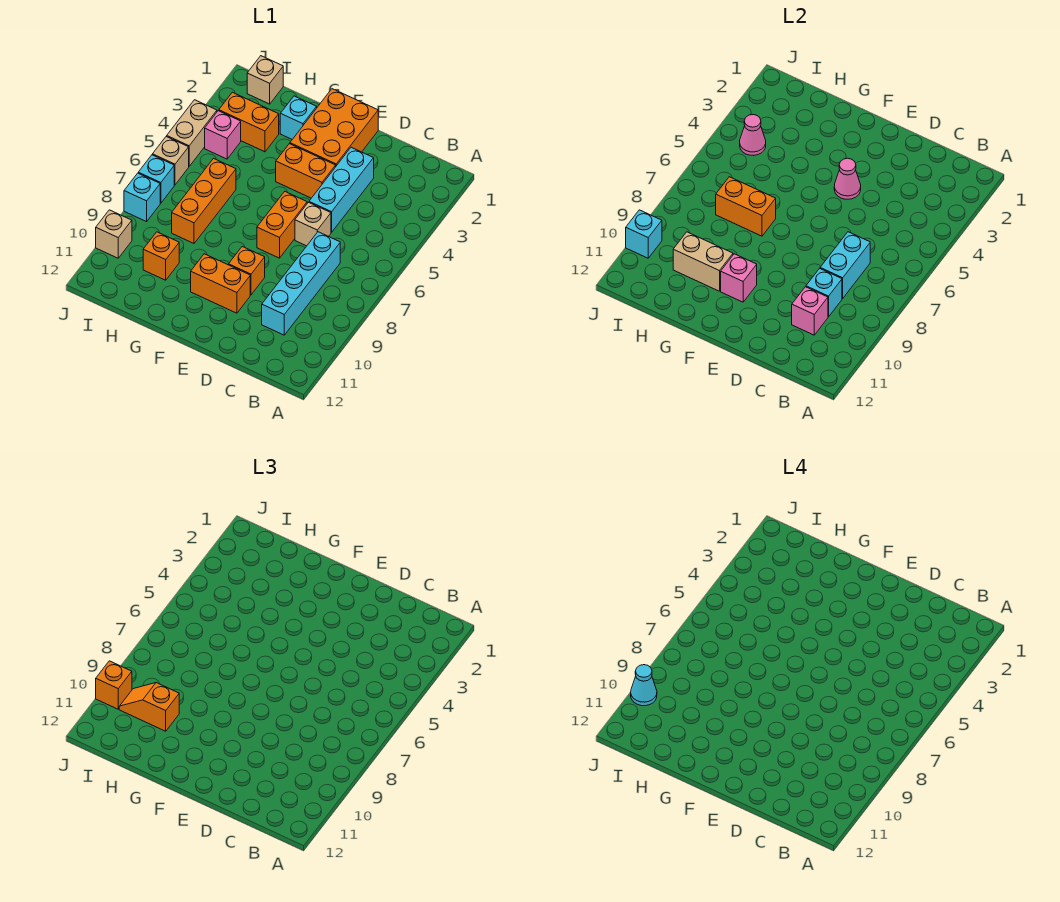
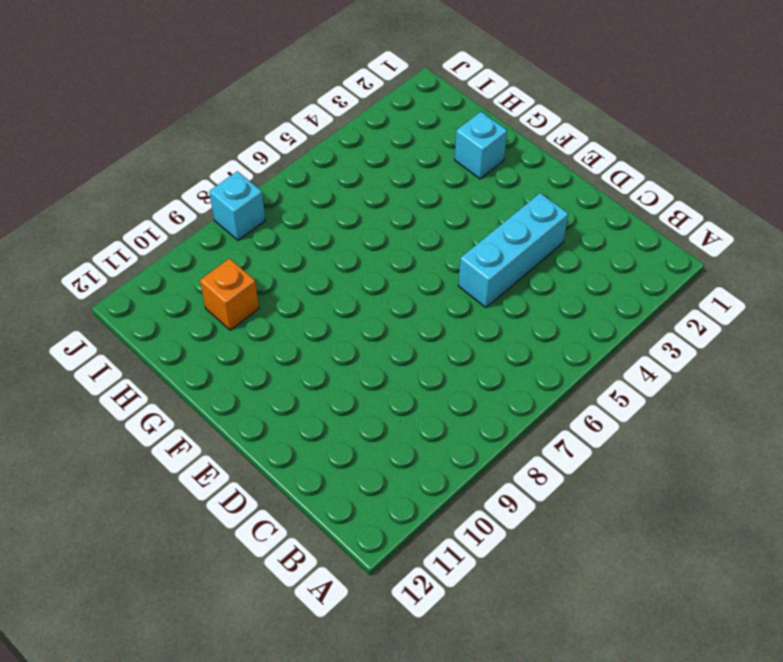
none -> cyan brick C7:C10 level 1
none -> tan brick D6 level 1
none -> orange brick E1:F3 level 1
none -> orange brick E4:F4 level 1

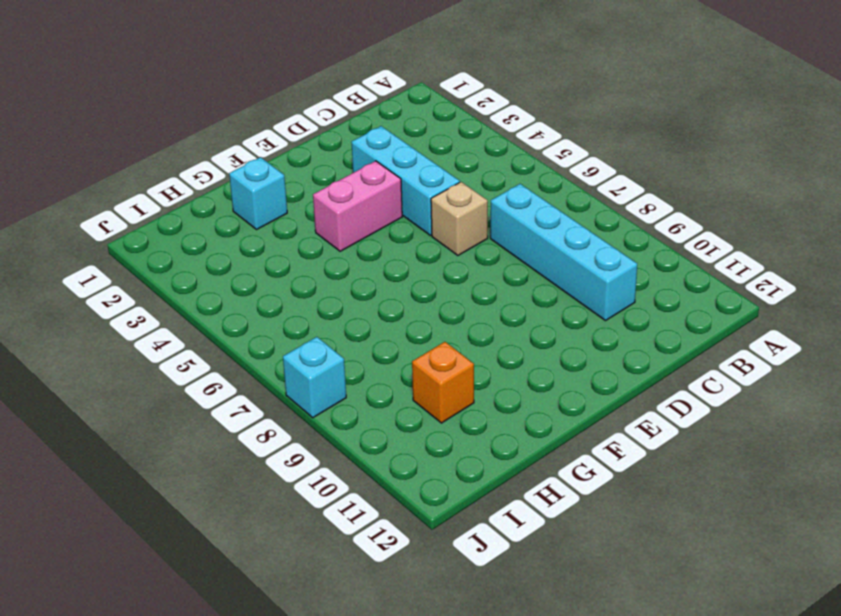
pink brick E4:F4 level 1 -> orange brick E4:F4 level 1
none -> orange brick E1:F3 level 1
none -> orange brick E6:E7 level 1
none -> orange brick E9 level 1
none -> orange brick E10:F10 level 1

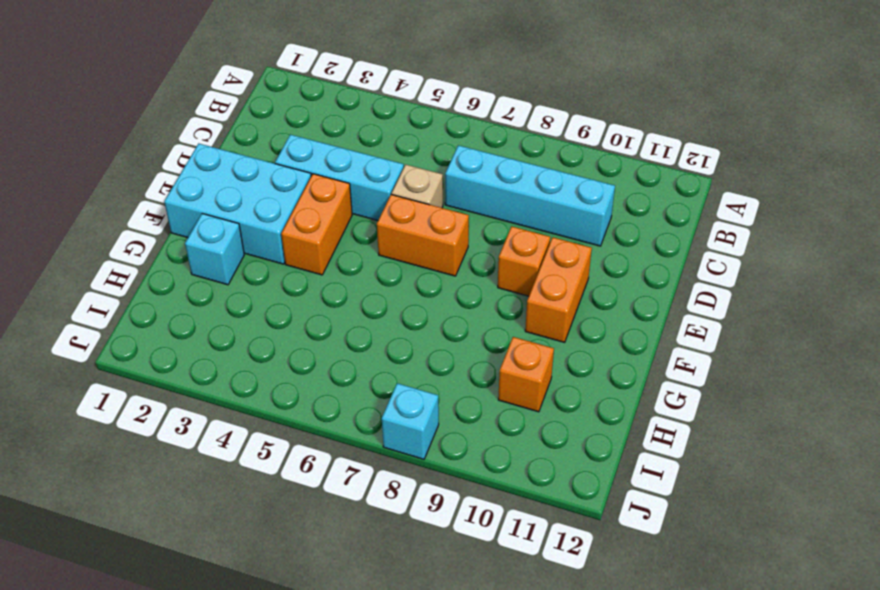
cyan brick E1:F3 level 1 -> orange brick E1:F3 level 1
none -> orange brick H3:I3 level 1
none -> orange brick H6:H8 level 1
none -> tan brick I1 level 1
none -> pink brick I4 level 1

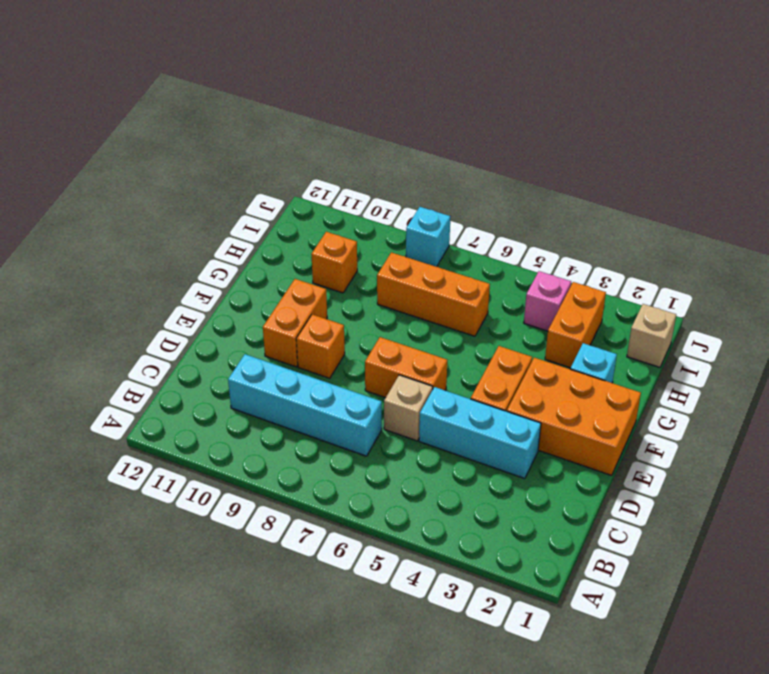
none -> tan brick J4:J5 level 1
none -> tan brick J6 level 1
none -> cyan brick J7 level 1
none -> tan brick J10 level 1

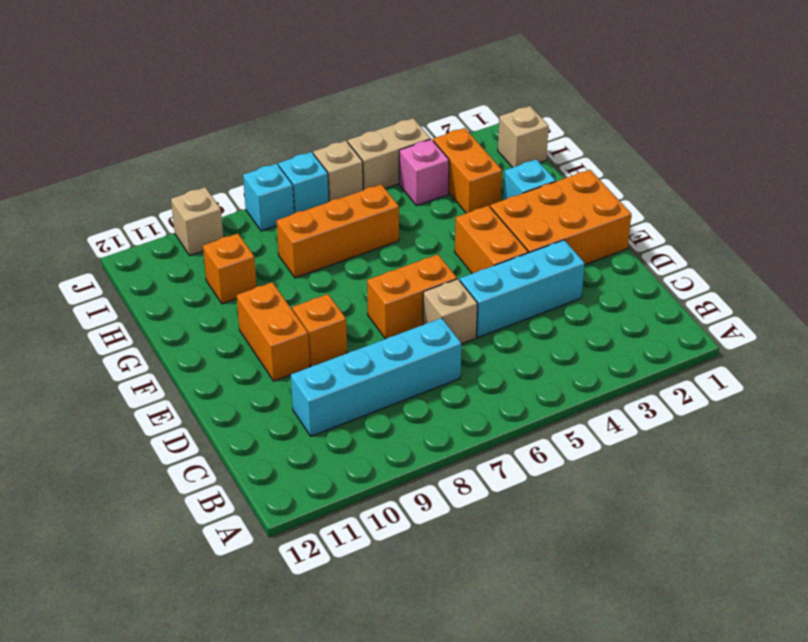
none -> cyan brick C7:C8 level 2
none -> cyan brick C9 level 2
none -> pink brick C10 level 2
none -> pink cone E4 level 2

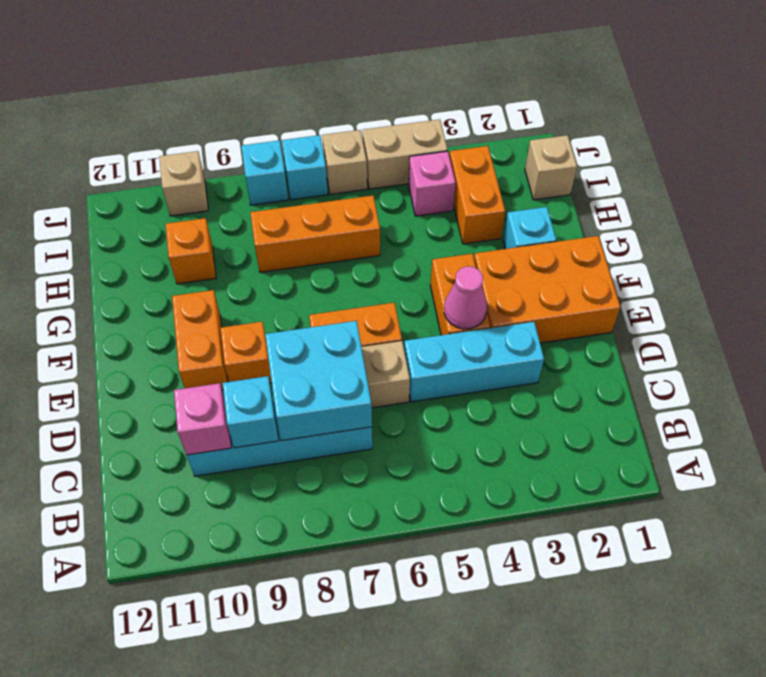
cyan brick C7:D8 level 2 -> cyan brick C7:C8 level 2
none -> pink brick F10 level 2
none -> orange brick G7:H7 level 2
none -> tan brick G10:H10 level 2
none -> pink cone I4 level 2

